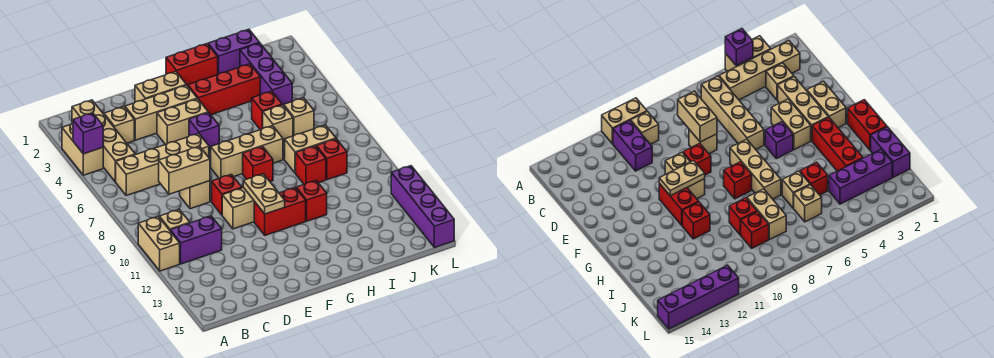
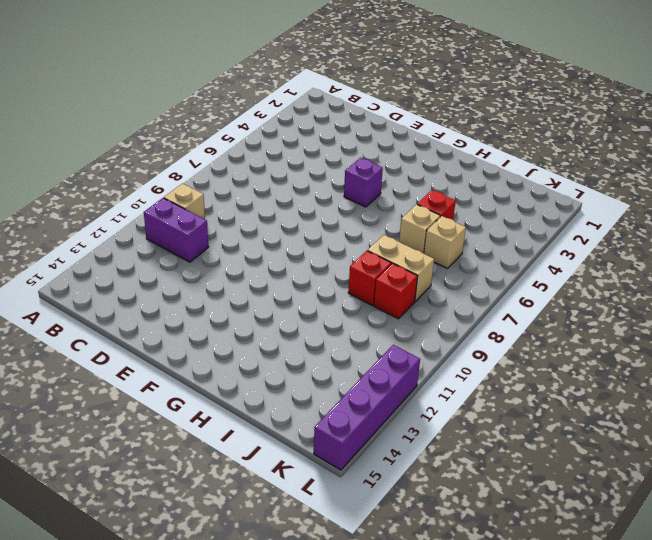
none -> tan brick A3:A4 level 1
none -> tan brick A10:A11 level 1
none -> tan brick B2:B5 level 1
none -> tan brick B6:E6 level 1

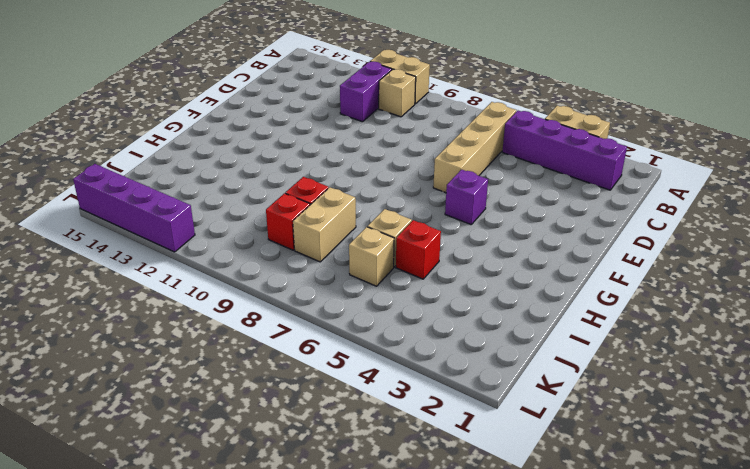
purple brick B2:B5 level 1 -> tan brick B2:B5 level 1
none -> tan brick C3 level 1
none -> tan brick D3:F3 level 1
none -> tan brick D8 level 1
none -> tan brick E2:F2 level 1

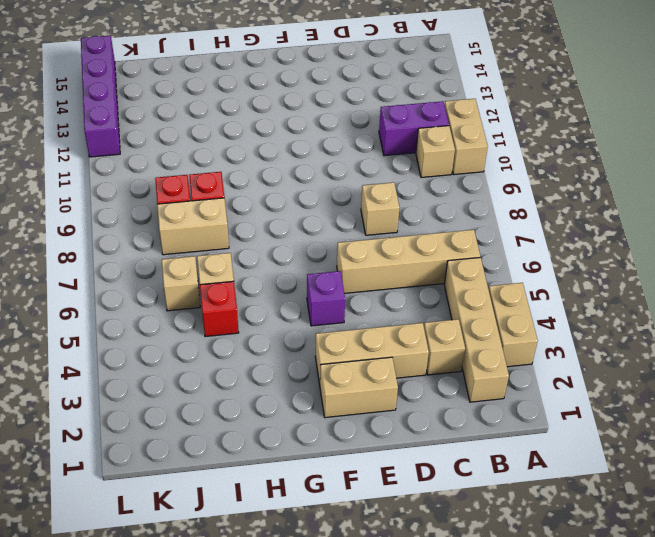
none -> tan brick E4:F4 level 1
none -> red brick E9 level 1
none -> tan brick E10:F10 level 1
none -> tan brick F7:H7 level 1

